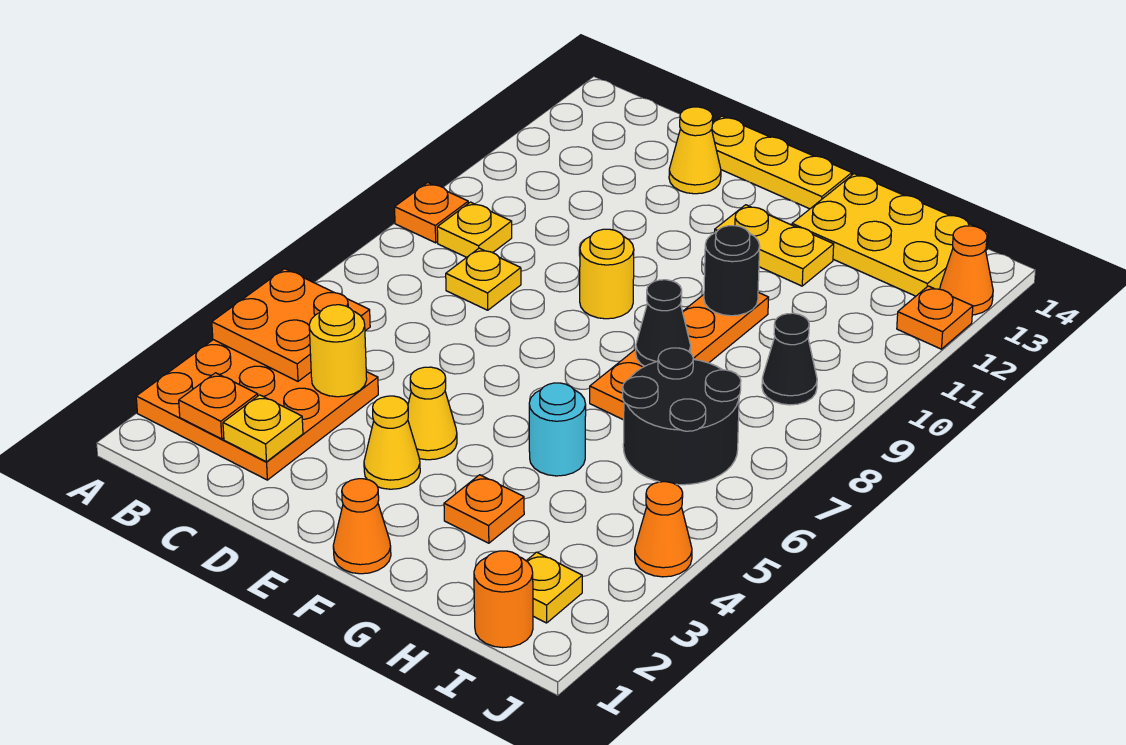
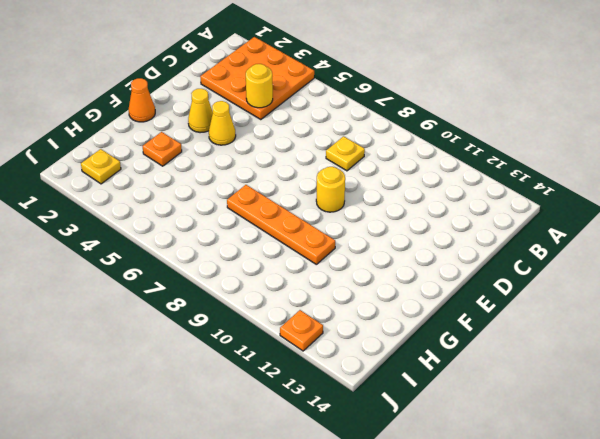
none -> orange plate A9 level 1
none -> yellow plate B9 level 1
none -> yellow cone D13 level 1

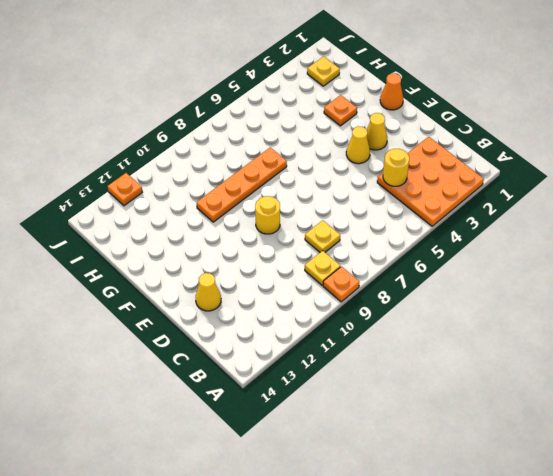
none -> yellow plate D14:F14 level 1
none -> yellow plate F12:G12 level 1
none -> cyan round brick G5 level 1

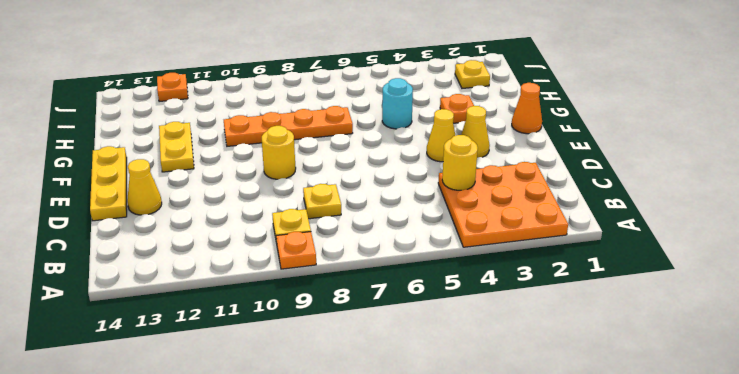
none -> yellow plate G13:I14 level 1
none -> black round brick H6:I7 level 1
none -> orange round brick I1 level 1

